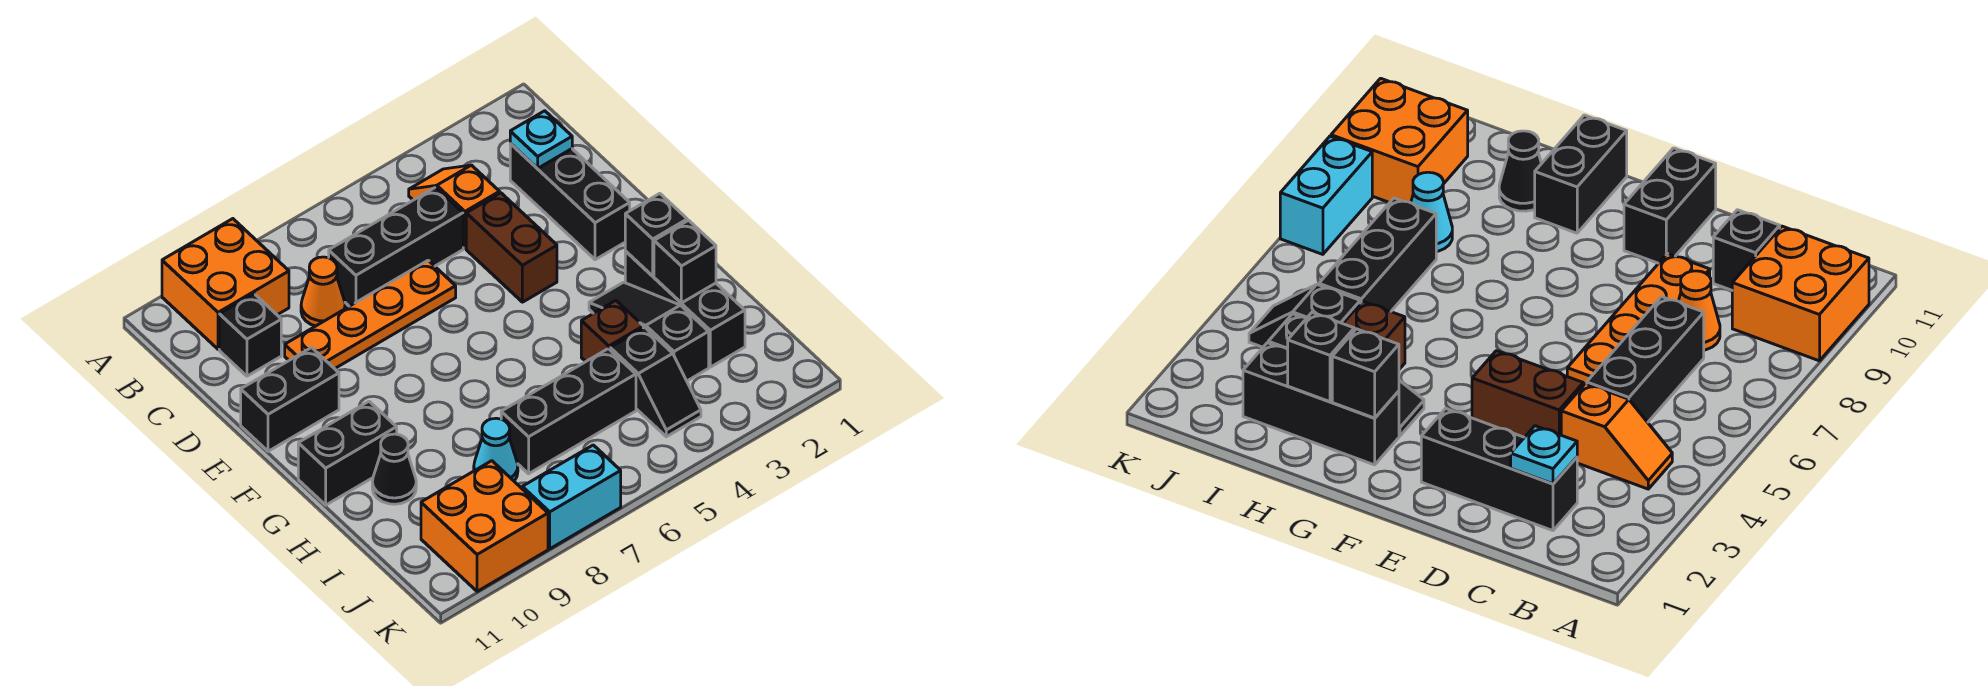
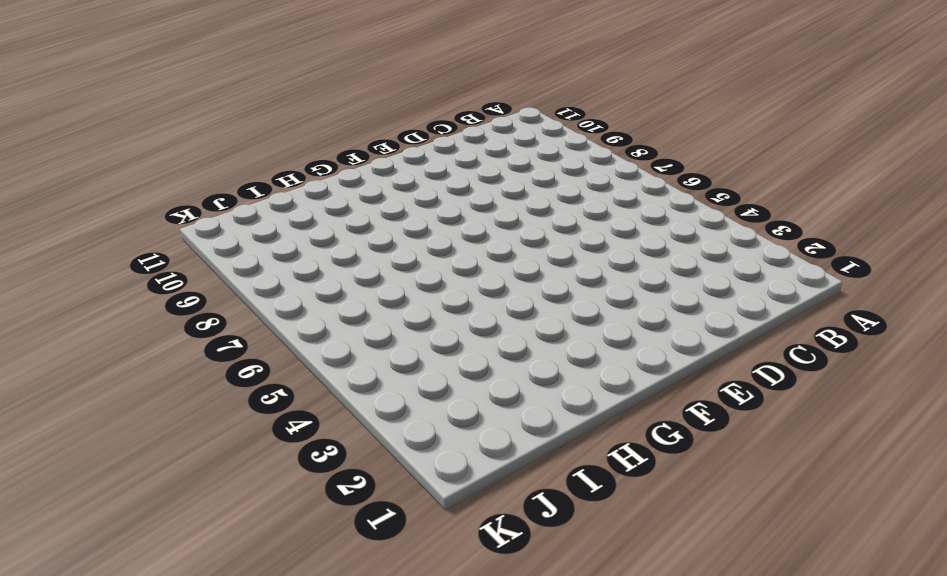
none -> orange brick A9:B10 level 1
none -> orange slope B4:C4 level 1 top C
none -> black brick C2:E2 level 1

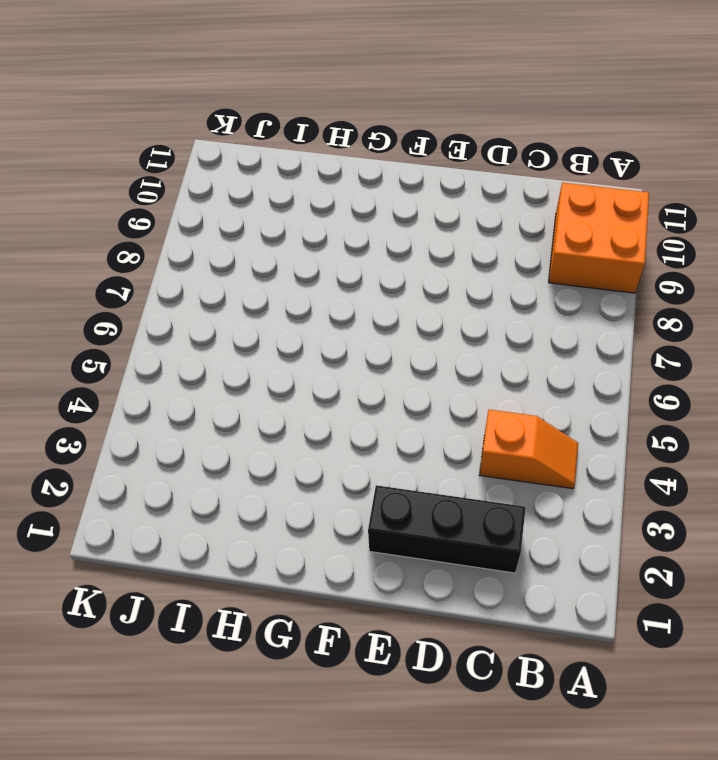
none -> black brick C5:C7 level 1
none -> orange cone C8 level 1
none -> black brick C10 level 1

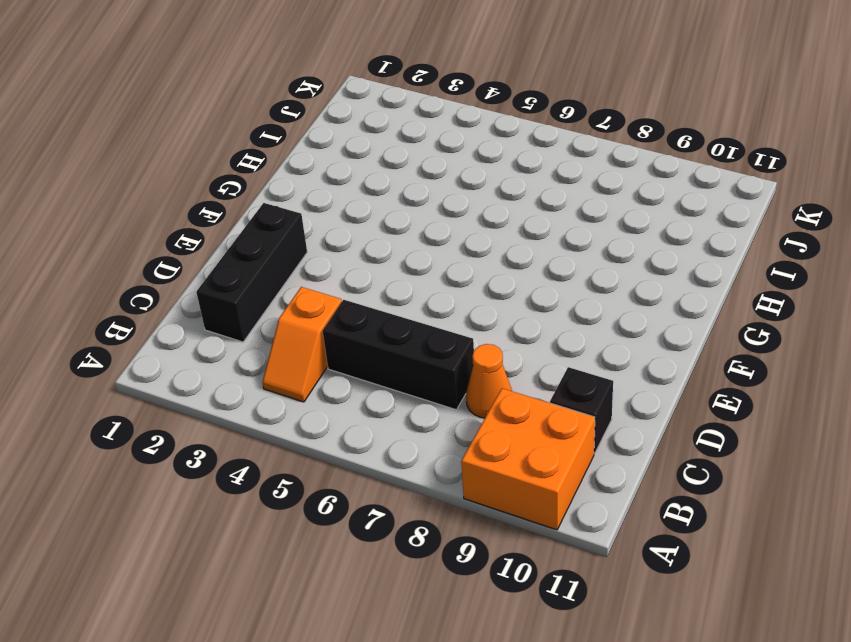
none -> brown brick D4:E4 level 1
none -> orange plate D6:D9 level 1
none -> black brick E10:E11 level 1

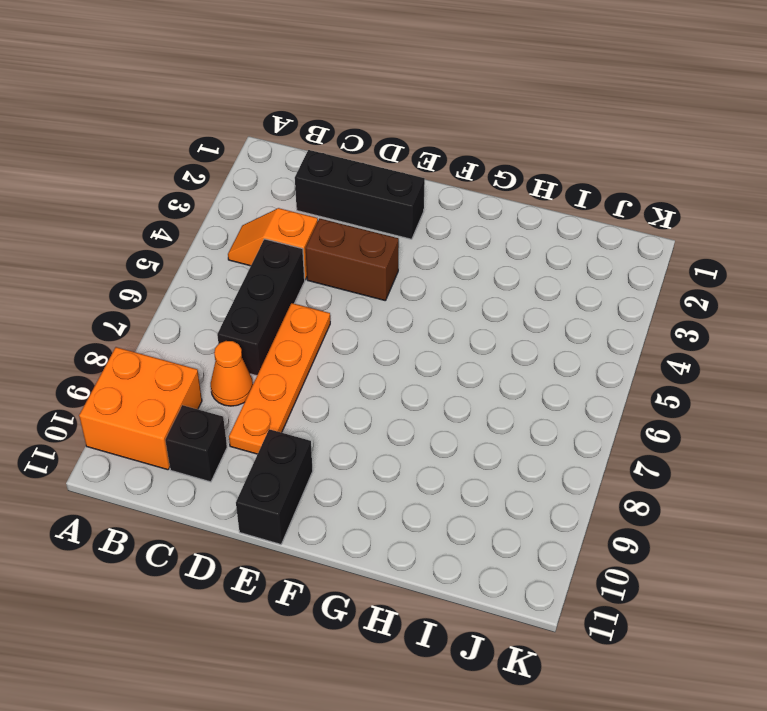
none -> black brick G2:I2 level 1
none -> black slope G3:I3 level 1 top I
none -> black brick G10:G11 level 1

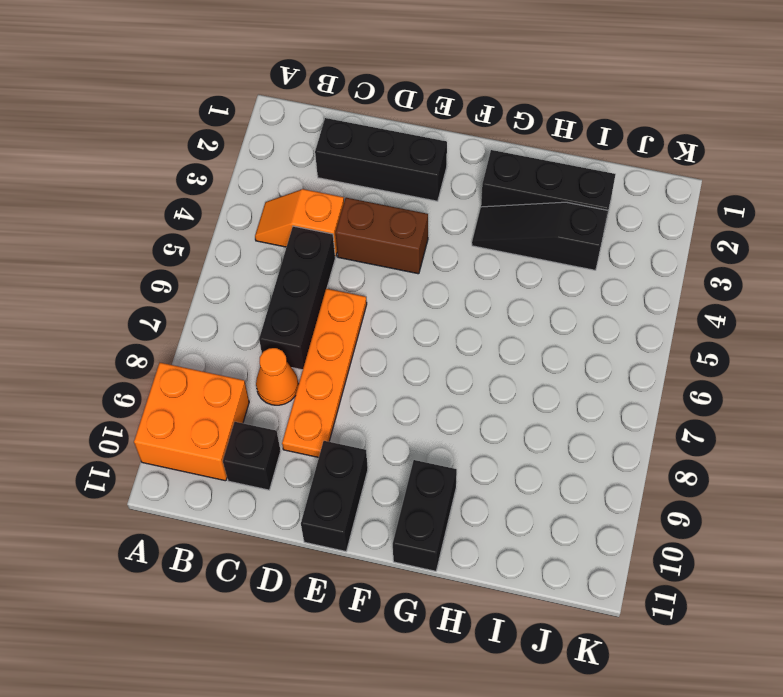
none -> brown brick H4 level 1
none -> black cone H10 level 1
none -> black slope I4:J4 level 1 top I

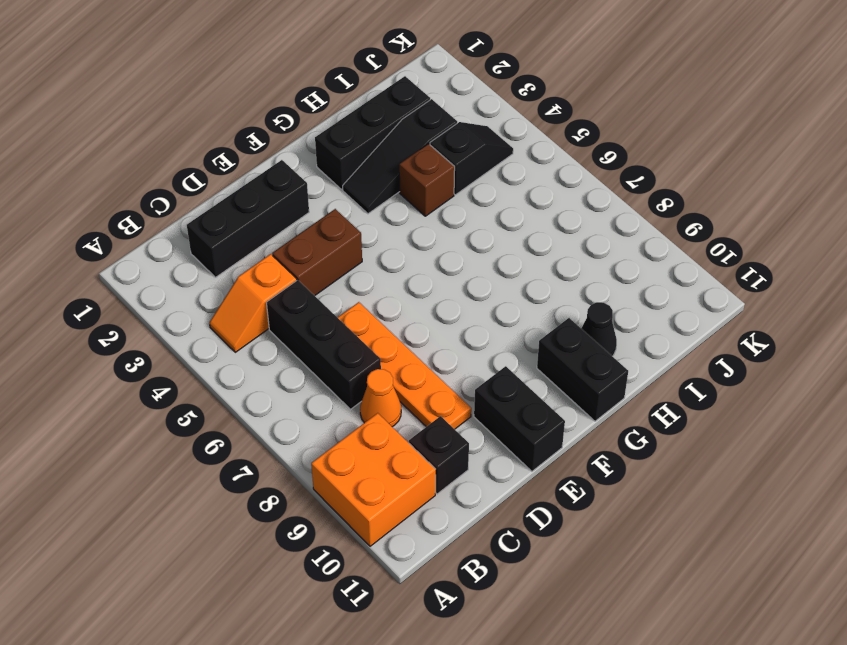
none -> black brick I5:I7 level 1
none -> cyan cone I8 level 1
none -> orange brick J9:K10 level 1

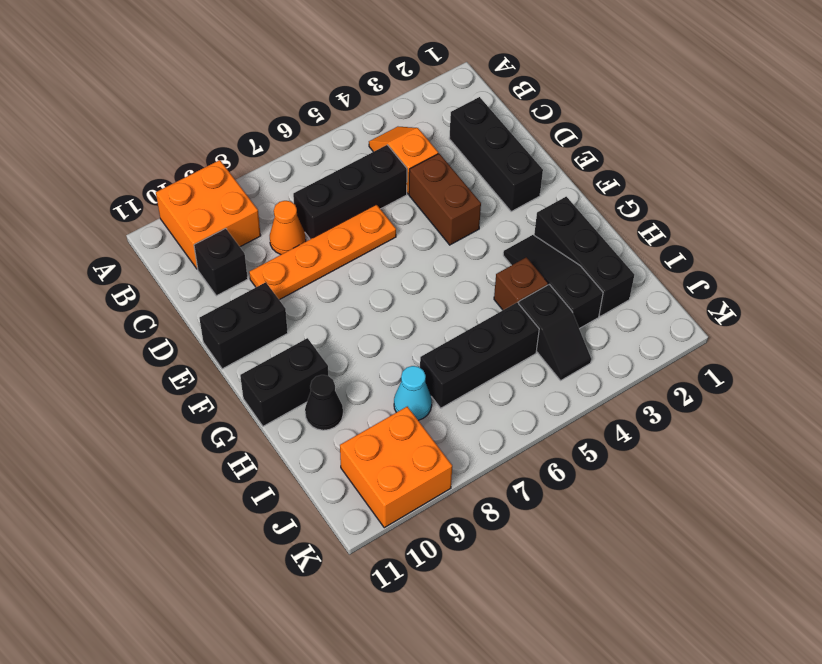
none -> cyan brick K7:K8 level 1
none -> cyan plate C2 level 2
none -> black brick G2 level 2

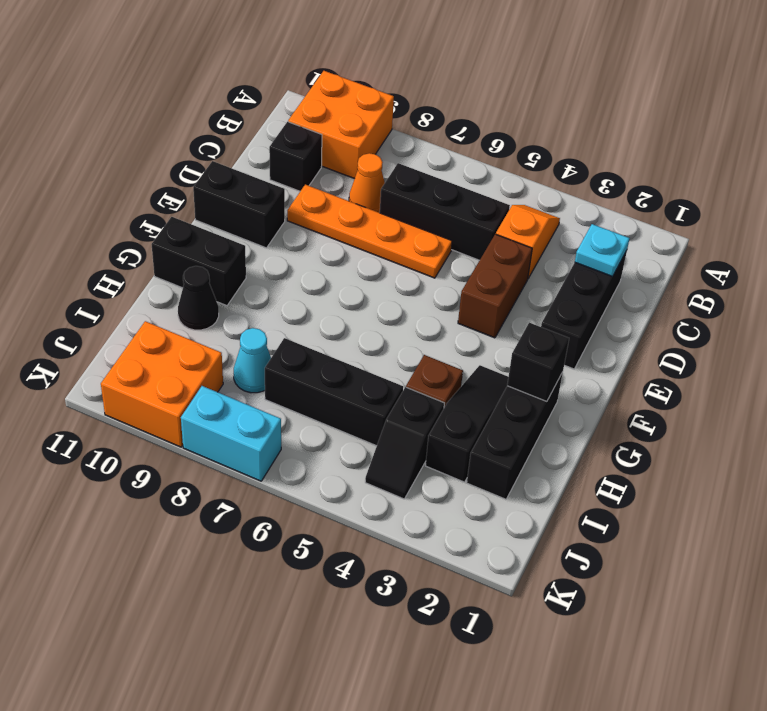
none -> black brick H2 level 2

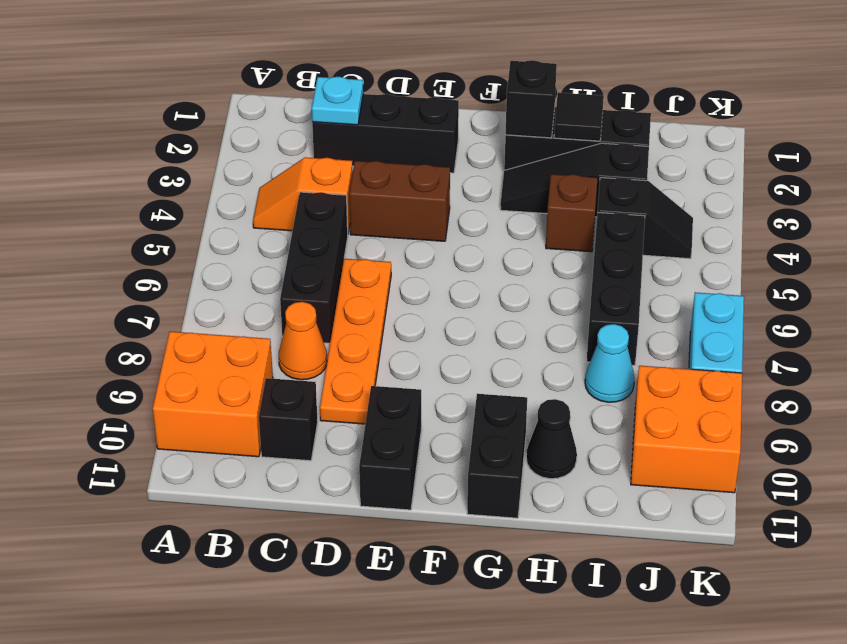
black tile H2 level 2 -> black brick H2 level 2

